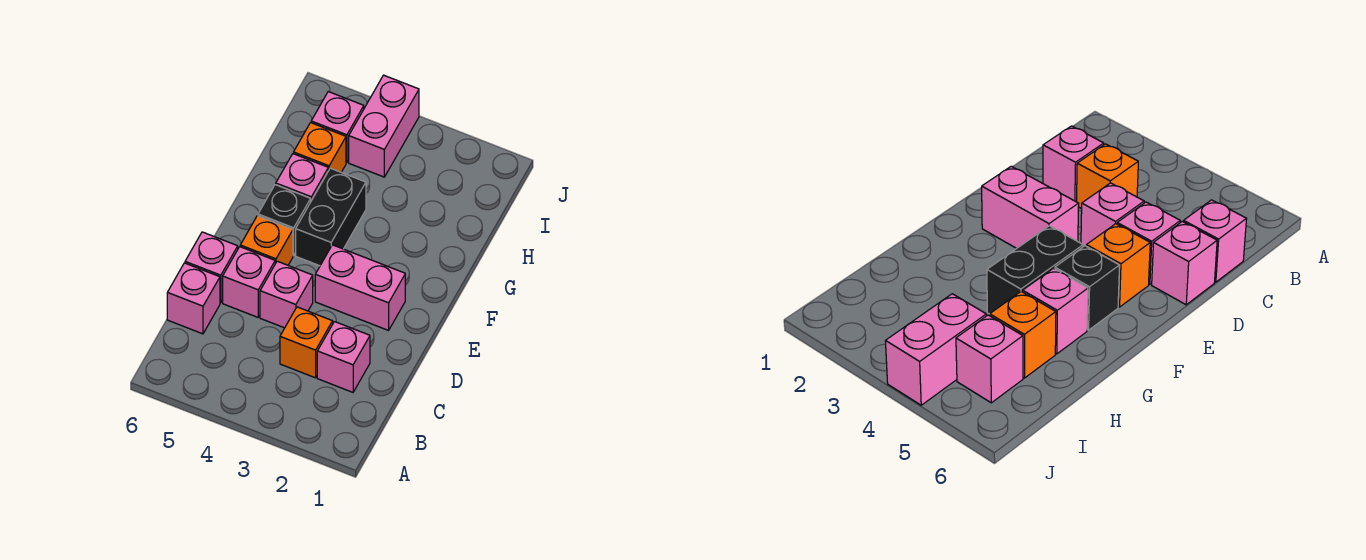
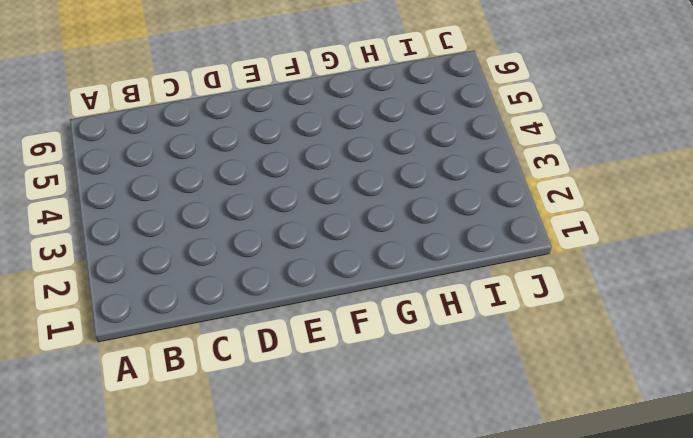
none -> pink brick C2 level 1
none -> orange brick C3 level 1
none -> pink brick C6 level 1

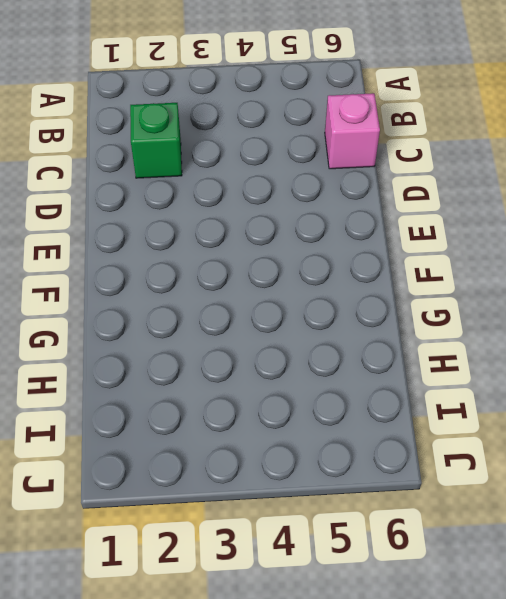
green brick C2 level 1 -> pink brick C2 level 1
none -> orange brick C3 level 1
none -> pink brick D4 level 1
none -> pink brick D5 level 1

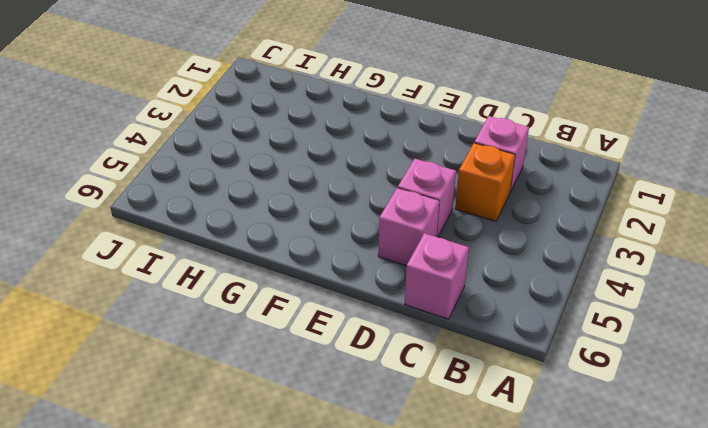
none -> pink brick D6 level 1
none -> pink brick E2:E3 level 1
none -> orange brick E5 level 1

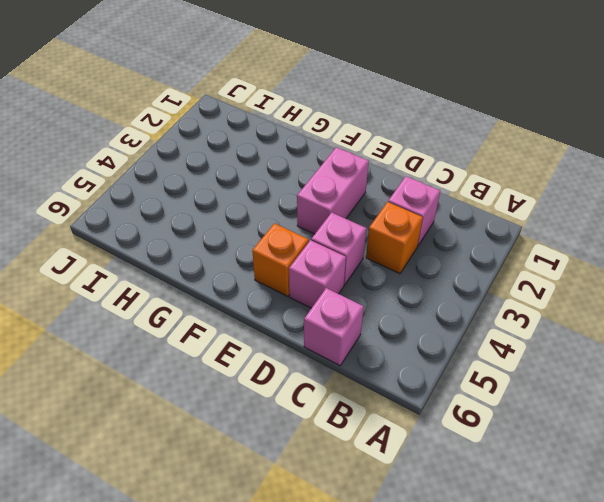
none -> pink brick D6 level 1
none -> black brick F4:G4 level 1
none -> black brick F5 level 1

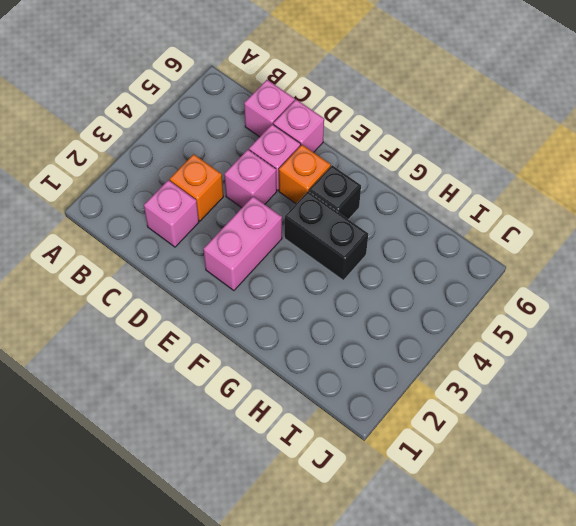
none -> pink brick G5 level 1
none -> orange brick H5 level 1
none -> pink brick I4:J4 level 1

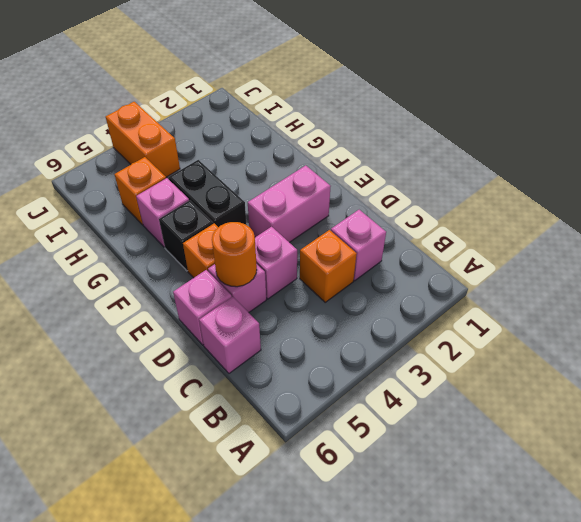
orange round brick D5 level 2 -> none
orange brick I4:J4 level 1 -> pink brick I4:J4 level 1
none -> pink brick I5 level 1

